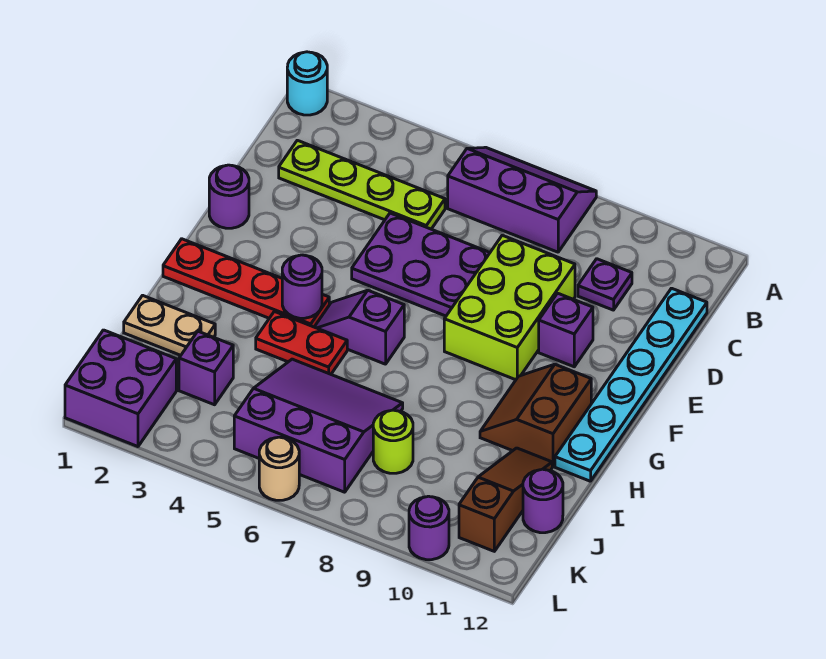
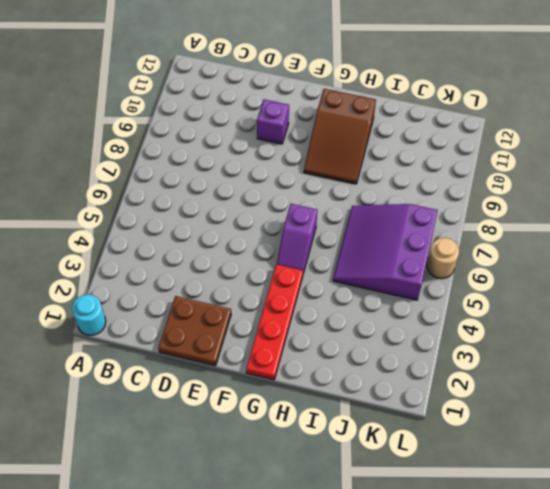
brown plate D1:E2 level 1 -> purple round brick E1 level 1
brown slope G9:H11 level 1 top 11 -> brown slope G10:H11 level 1 top 11
none -> purple slope A6:B8 level 1 top B
none -> lime plate C2:C5 level 1
none -> purple plate C10 level 1

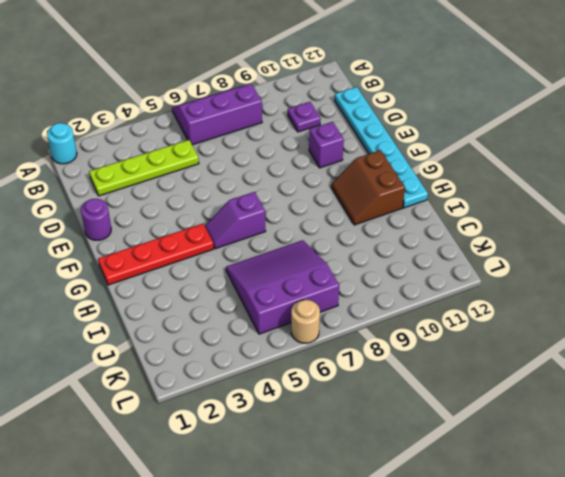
none -> purple plate D5:E7 level 1
none -> lime brick D8:F9 level 1
none -> red plate H4:H5 level 1

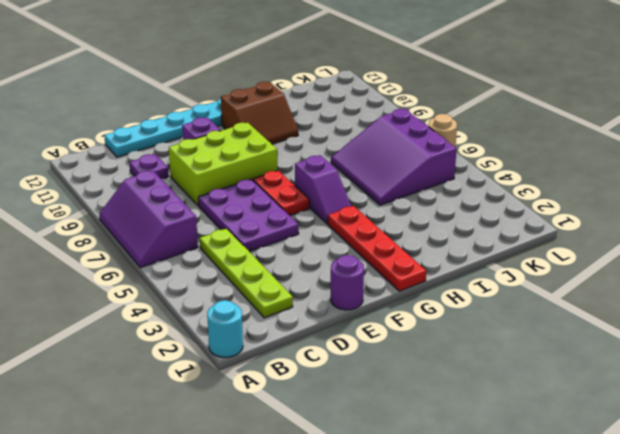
red plate F6:F7 level 1 -> red plate H4:H5 level 1
none -> tan plate I1:I2 level 1
none -> brown slope I11:K11 level 1 top K
none -> purple brick J3 level 1

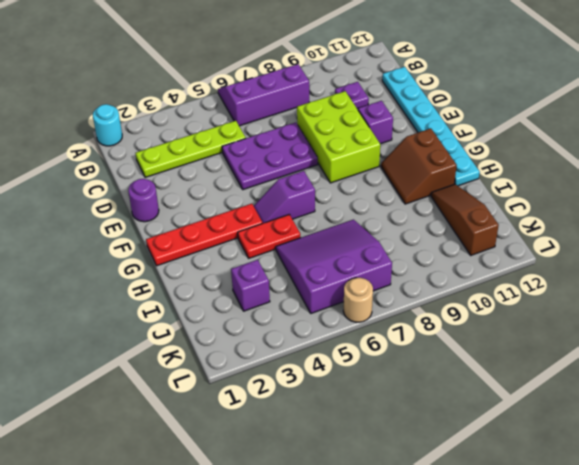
none -> tan plate I1:I2 level 1
none -> lime round brick J8 level 1
none -> purple round brick J12 level 1

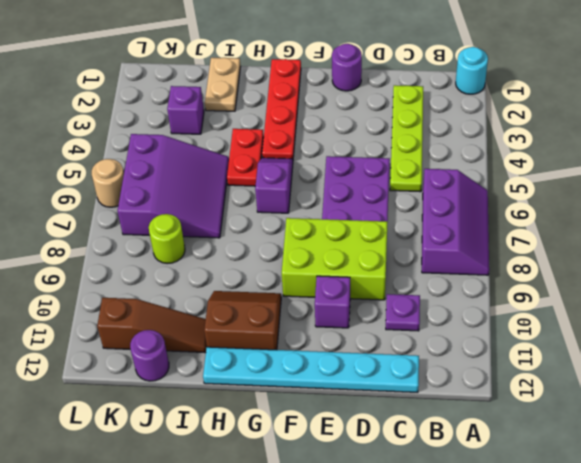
none -> purple brick K1:L2 level 1
none -> purple round brick L10 level 1
none -> purple round brick G4 level 2

